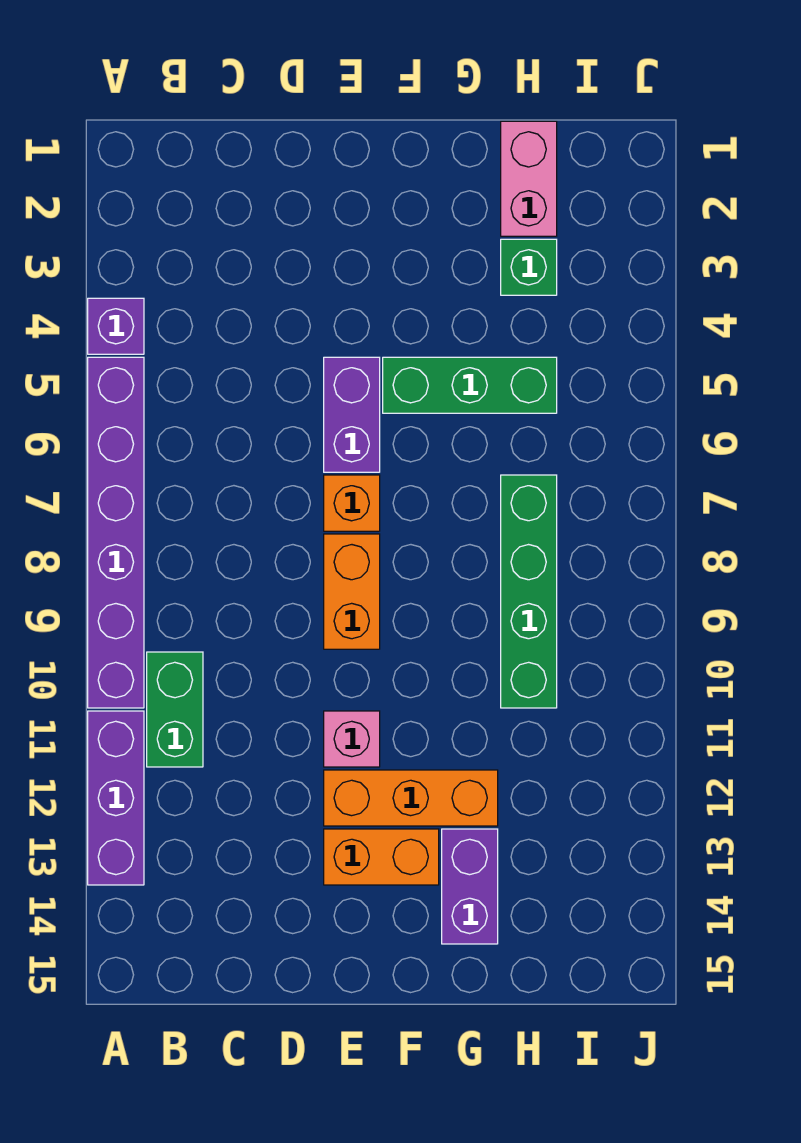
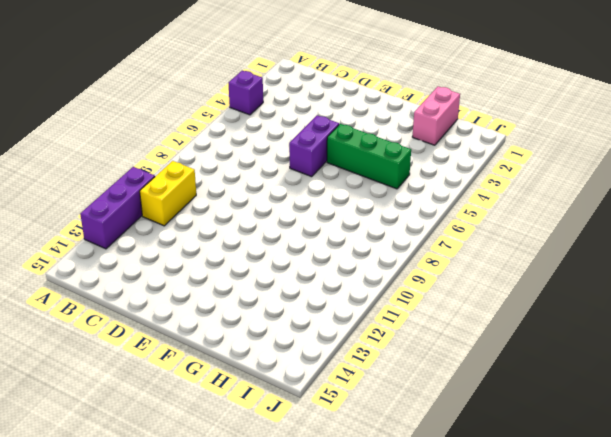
yellow brick B10:B11 level 1 -> green brick B10:B11 level 1
none -> purple brick A5:A10 level 1
none -> orange brick E7 level 1
none -> orange brick E8:E9 level 1

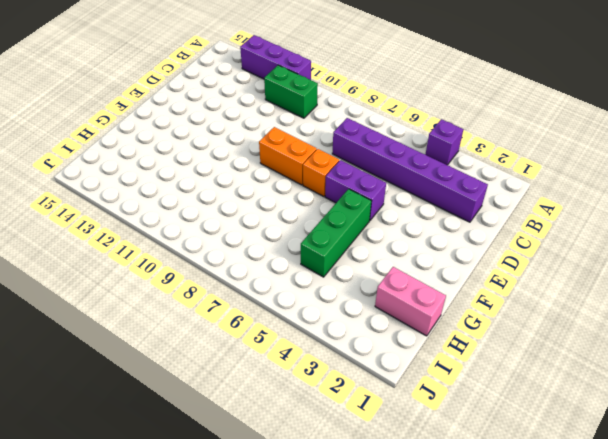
purple brick C2:C7 level 1 -> purple brick A5:A10 level 1
none -> pink brick E11 level 1
none -> orange brick E12:G12 level 1
none -> orange brick E13:F13 level 1

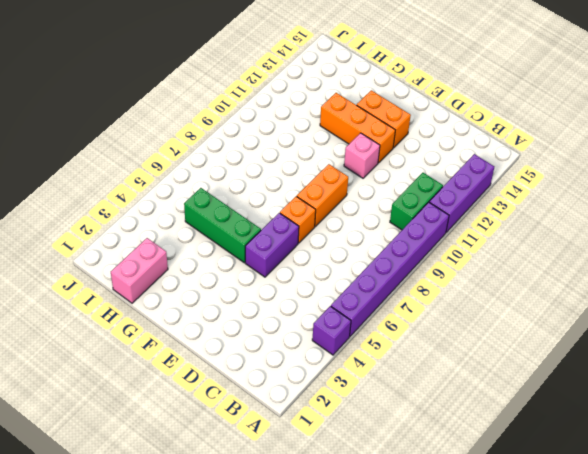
none -> purple brick G13:G14 level 1
none -> green brick H3 level 1
none -> green brick H7:H10 level 1

